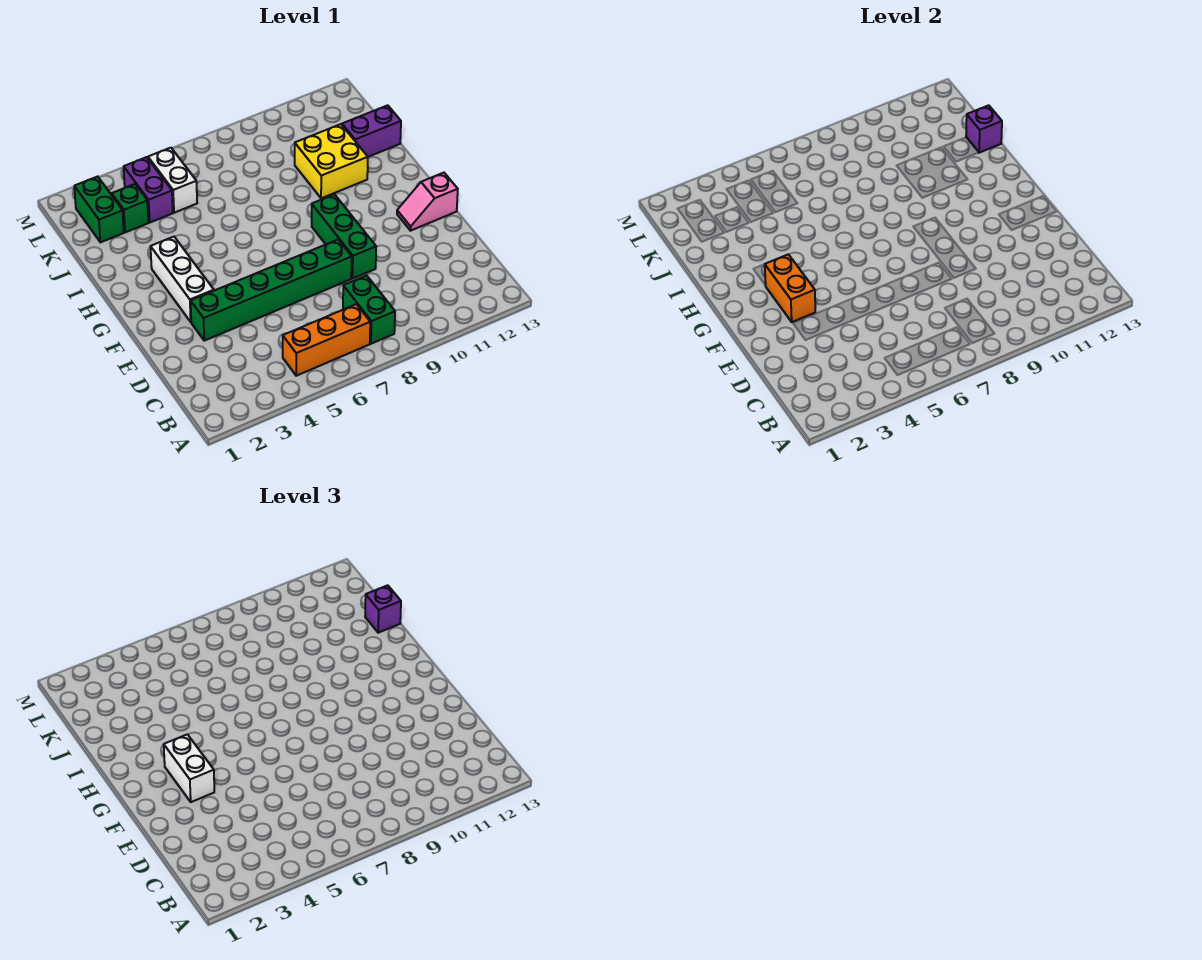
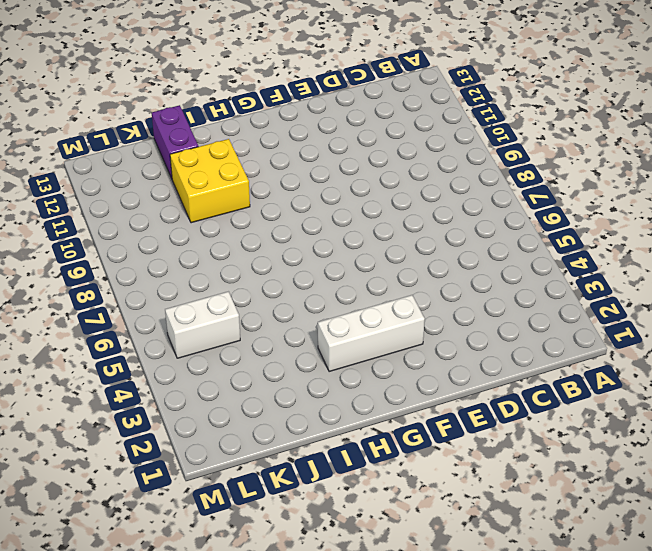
none -> orange brick B5:B7 level 1
none -> green brick B8:C8 level 1
none -> green brick E3:E8 level 1

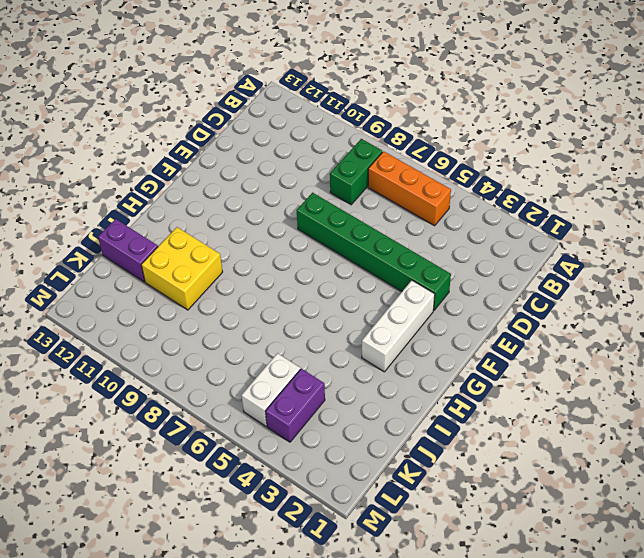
none -> green brick E9:G9 level 1
none -> pink slope F12:F13 level 1 top 13
none -> green brick K2:L2 level 1

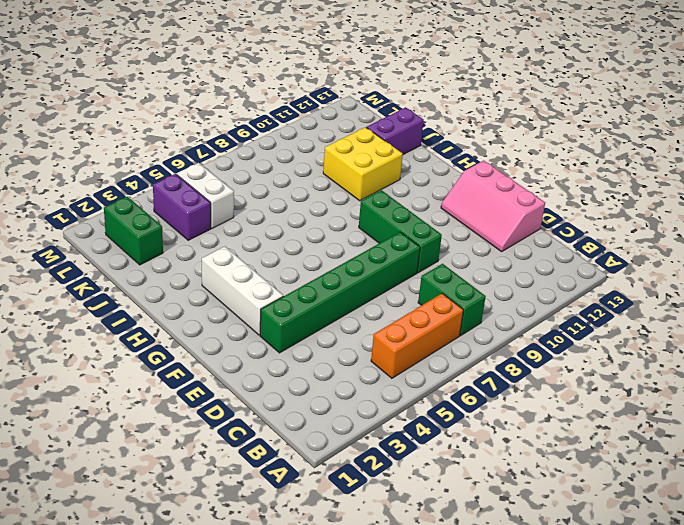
pink slope D12:F13 level 1 top 13 -> pink slope F12:F13 level 1 top 13
none -> green brick K3 level 1
none -> orange brick F3:G3 level 2
none -> purple brick J13 level 2

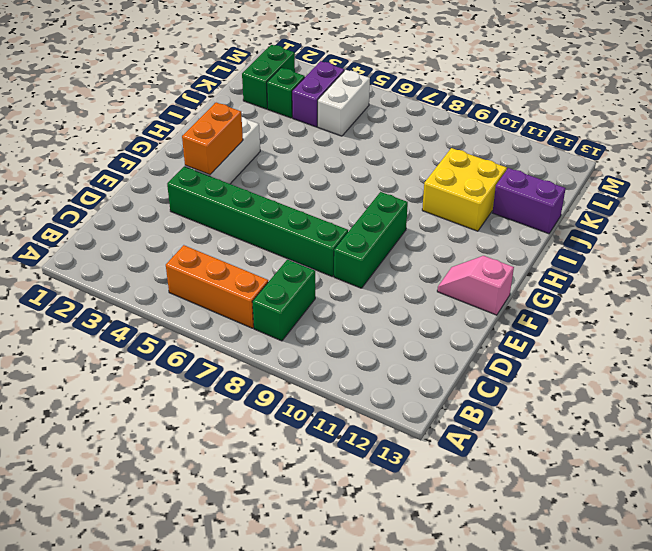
none -> purple brick J13 level 2
none -> white brick F3:G3 level 3
none -> purple brick J13 level 3

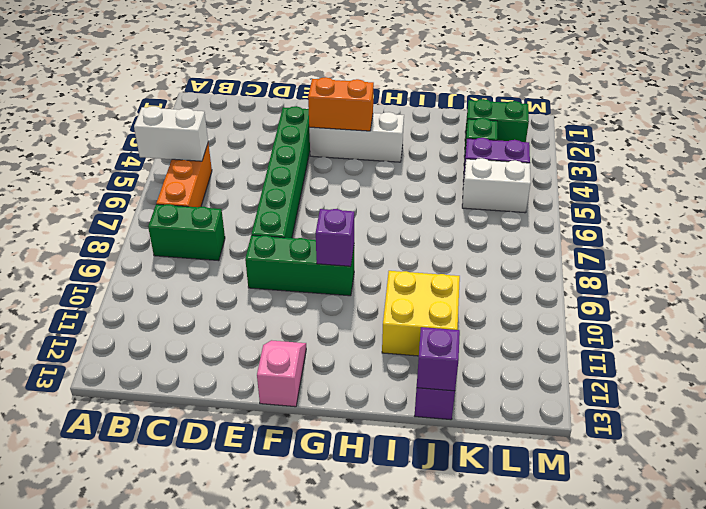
white brick A5:B5 level 2 -> white brick F3:G3 level 3
purple brick G9 level 2 -> purple brick J13 level 3

